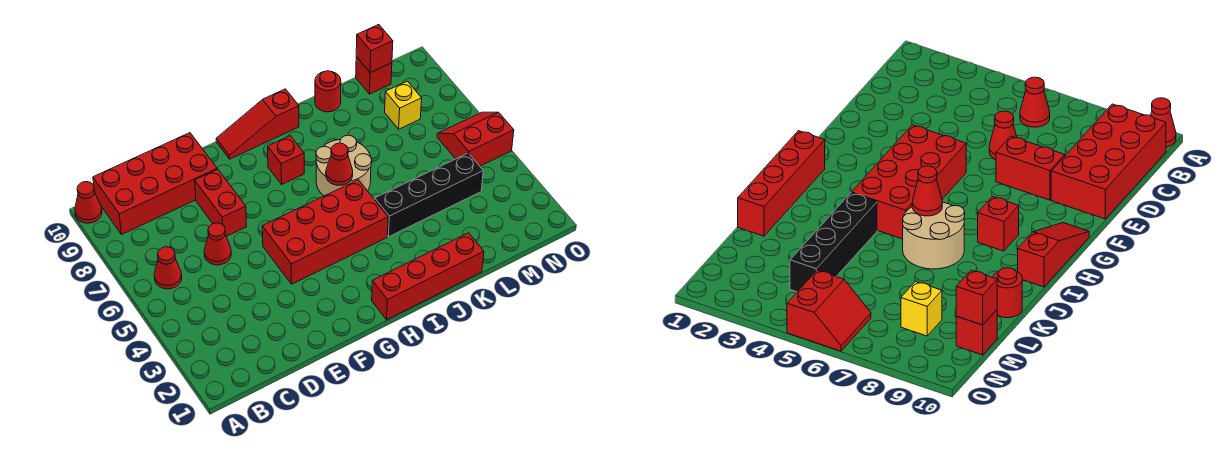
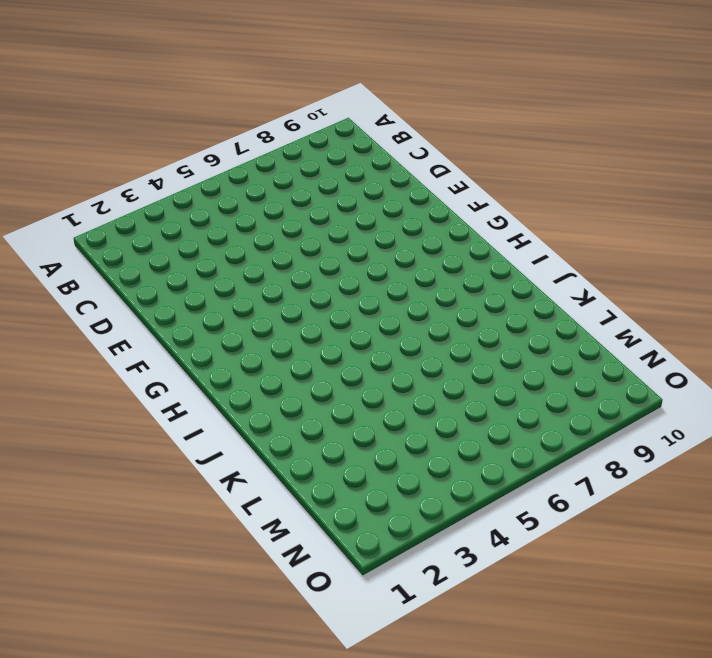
none -> red cone A10 level 1
none -> red cone B6 level 1
none -> red brick B9:E10 level 1

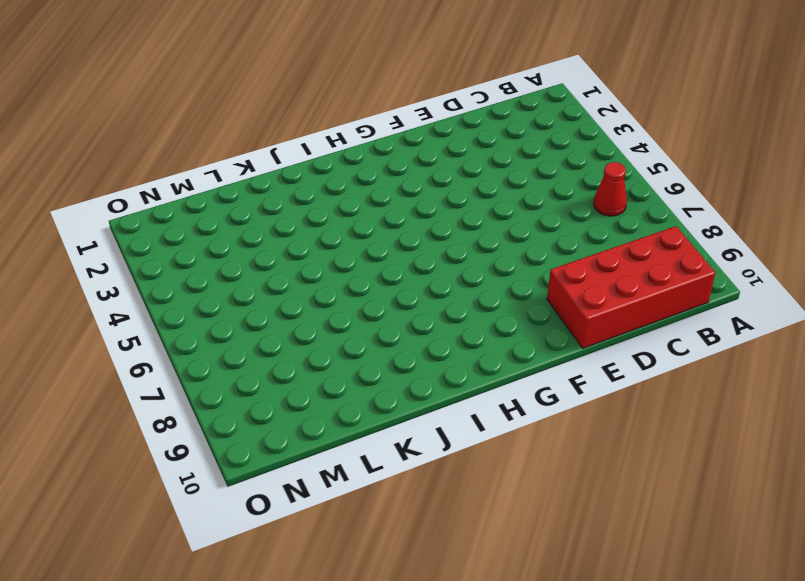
none -> red cone A10 level 1
none -> red cone D6 level 1
none -> red brick E7:E8 level 1

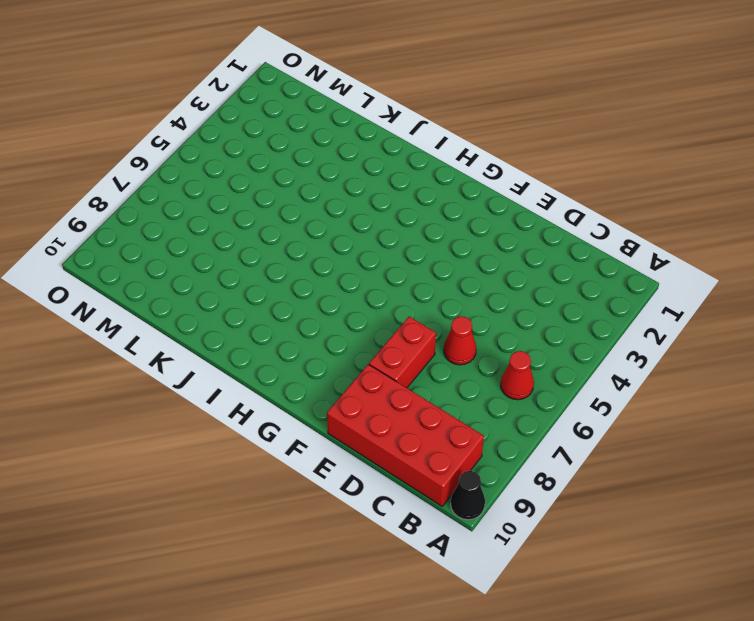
black cone A10 level 1 -> red cone A10 level 1
none -> red brick F4:I5 level 1
none -> red slope G10:I10 level 1 top I
none -> red brick H1:K1 level 1

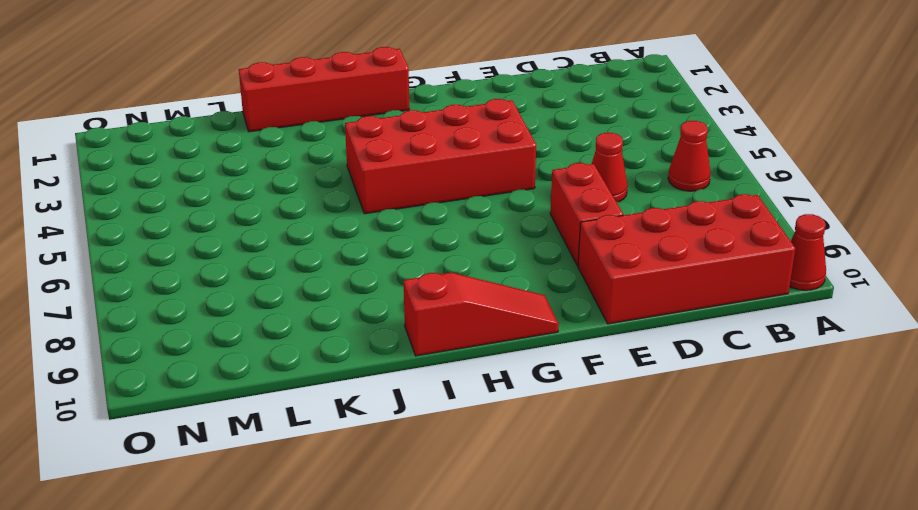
none -> red brick H8 level 1
none -> tan round brick I6:J7 level 1
none -> black brick J4:M4 level 1

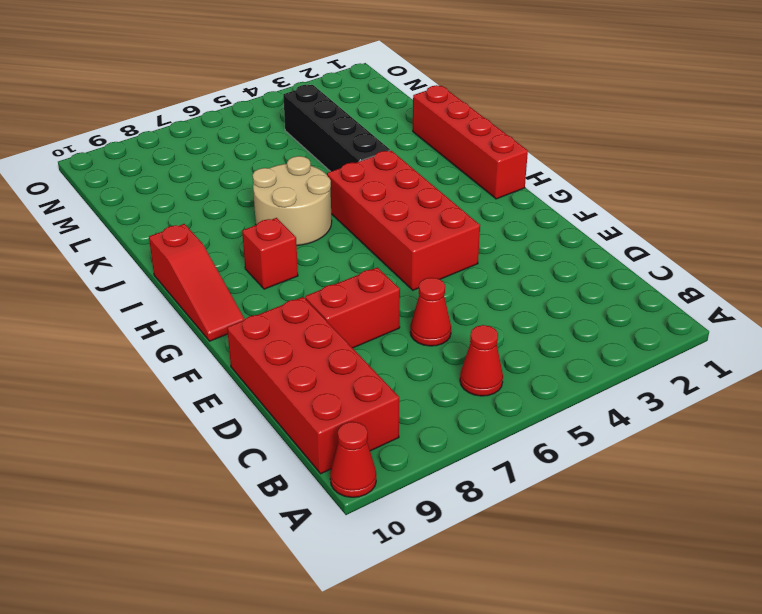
none -> red round brick K10 level 1
none -> yellow brick M8 level 1
none -> red brick M10 level 1

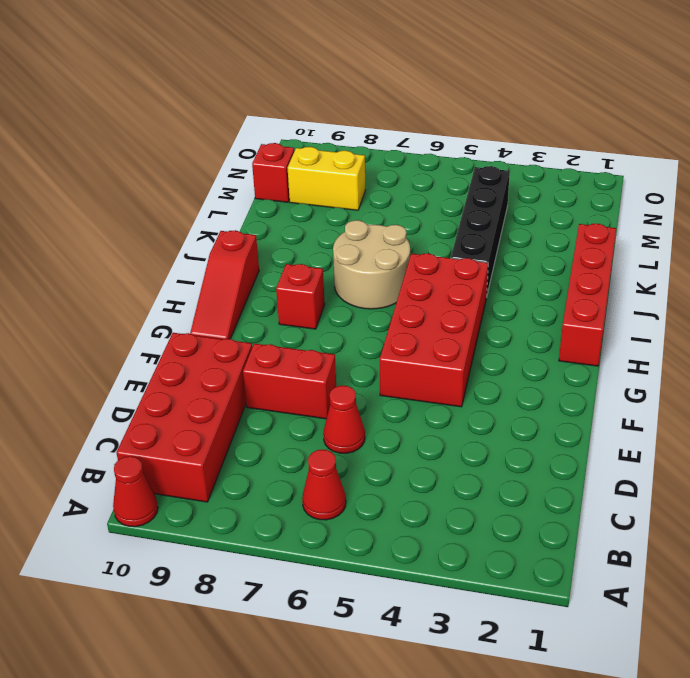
yellow brick M8:M9 level 1 -> yellow brick M8 level 1
none -> red round brick K10 level 1
none -> red slope N5:O6 level 1 top 5
none -> red cone I6 level 2

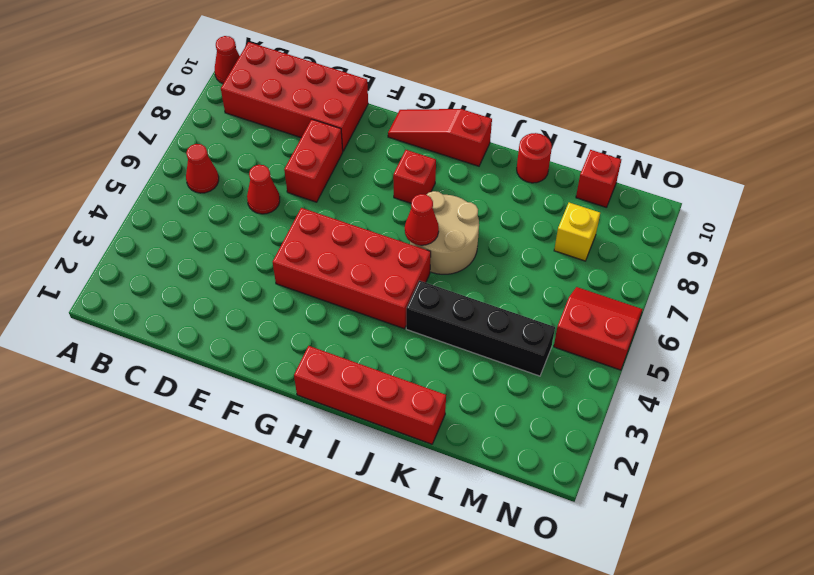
none -> red brick M10 level 2

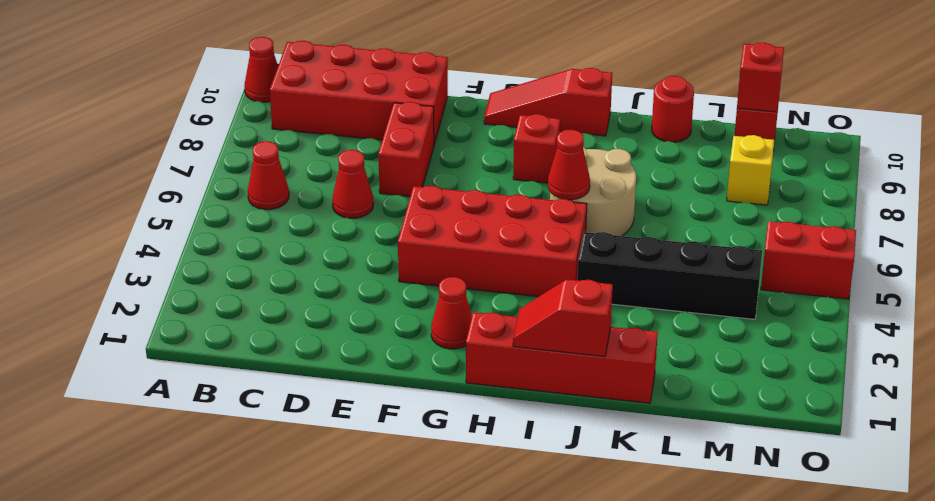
red cone G2 level 1 -> none
red slope I1:J1 level 2 top J -> none

